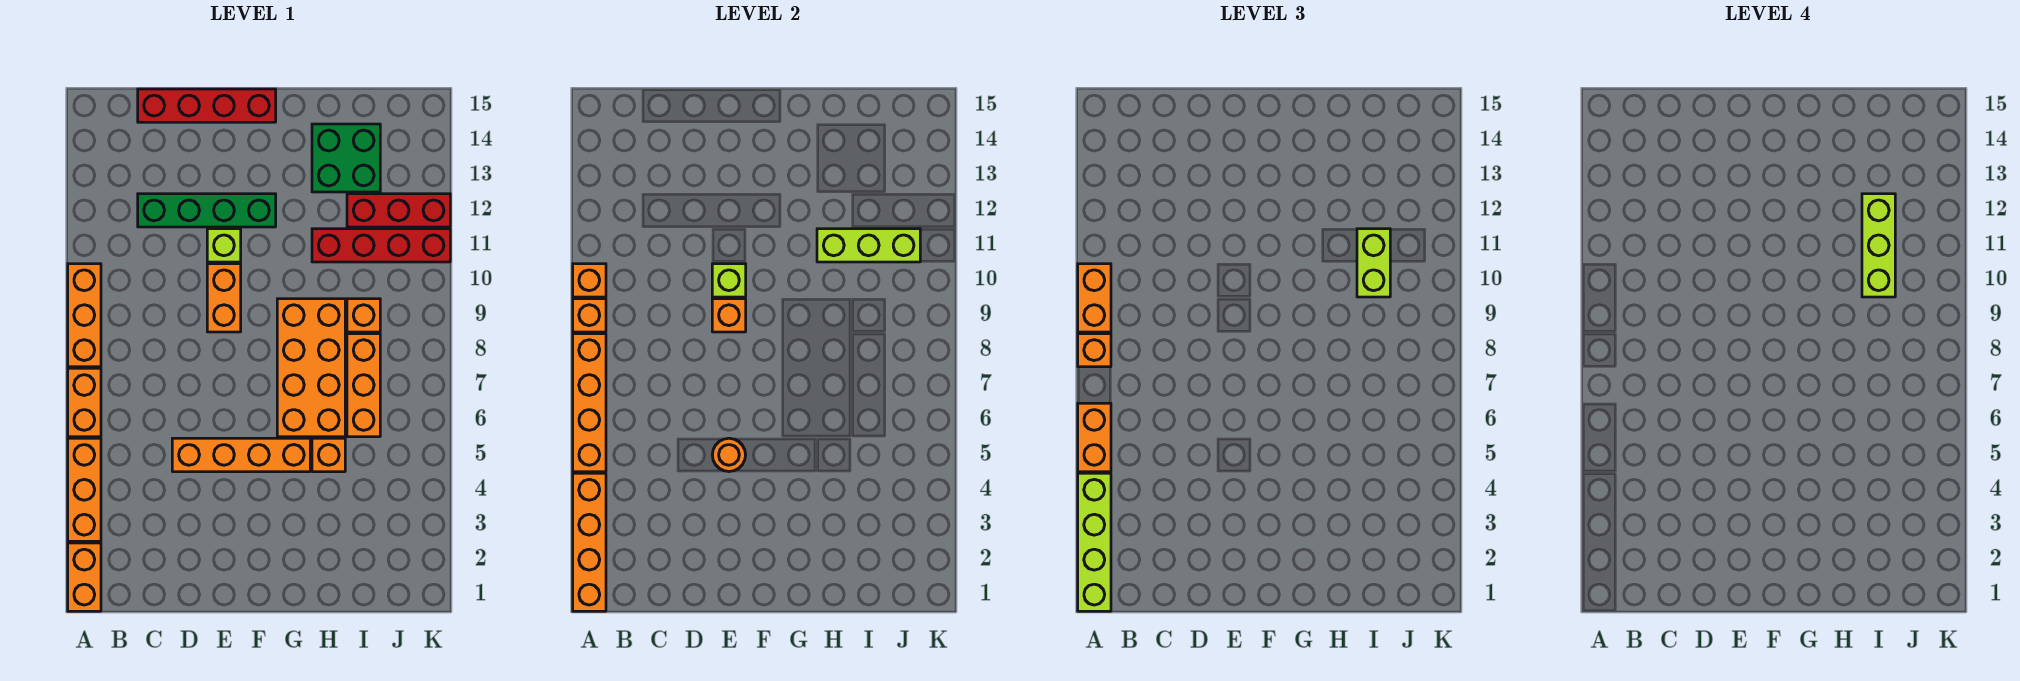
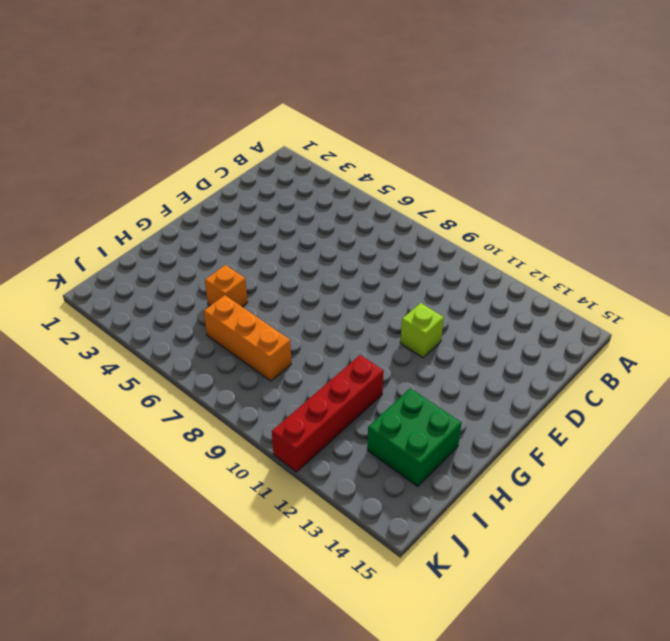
none -> orange brick A1:A2 level 1
none -> orange brick A3:A5 level 1
none -> orange brick A6:A7 level 1
none -> orange brick A8:A10 level 1

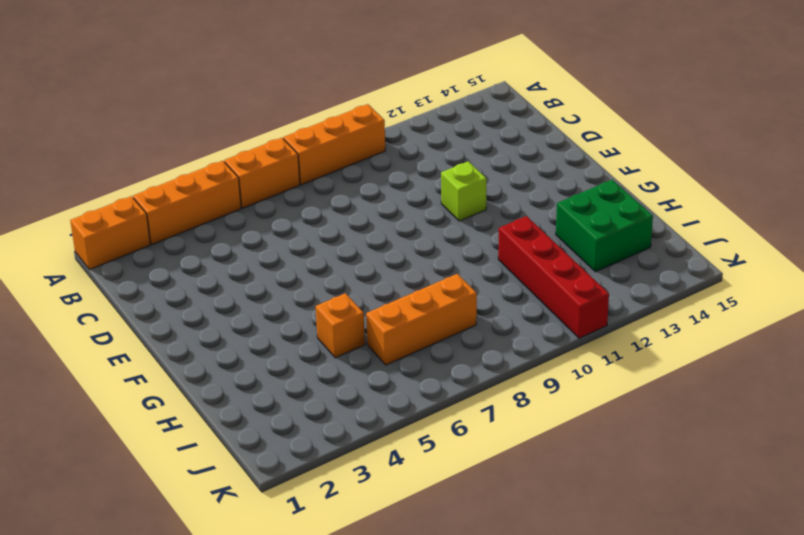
none -> green brick C12:F12 level 1
none -> red brick C15:F15 level 1
none -> orange brick D5:G5 level 1
none -> orange brick E9:E10 level 1

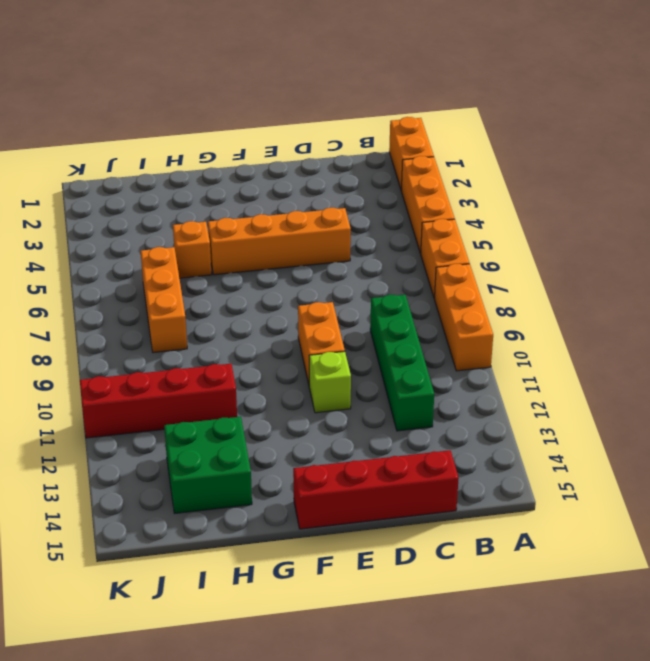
green brick C9:C12 level 1 -> green brick C12:F12 level 1
none -> orange brick G6:H9 level 1
none -> orange brick I9 level 1
none -> red brick I12:K12 level 1
none -> orange brick A1:A4 level 2

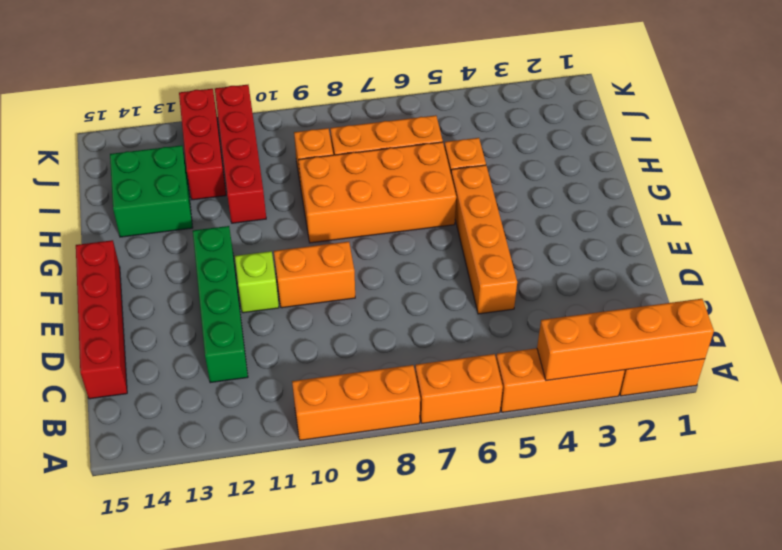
none -> orange brick A5:A8 level 2
none -> orange brick A9 level 2
none -> orange brick A10 level 2
none -> orange round brick E5 level 2

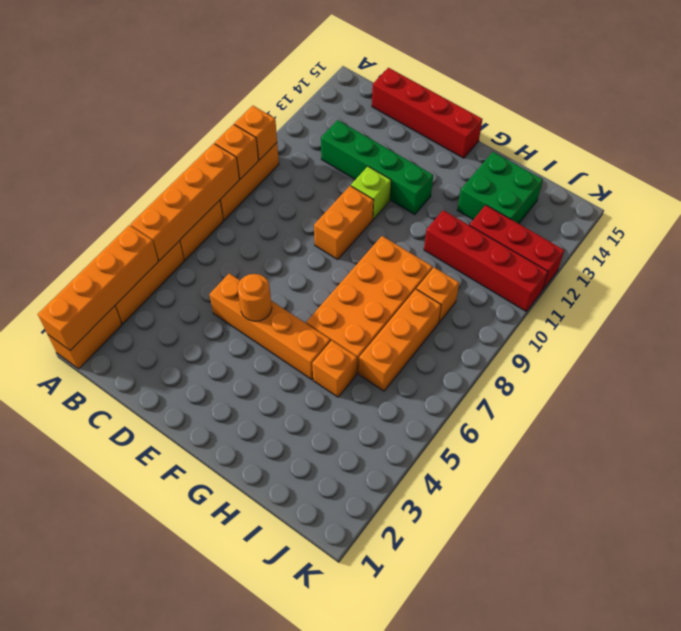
none -> orange brick E9 level 2
none -> lime brick E10 level 2
none -> lime brick H11:J11 level 2
none -> lime brick A1:A4 level 3

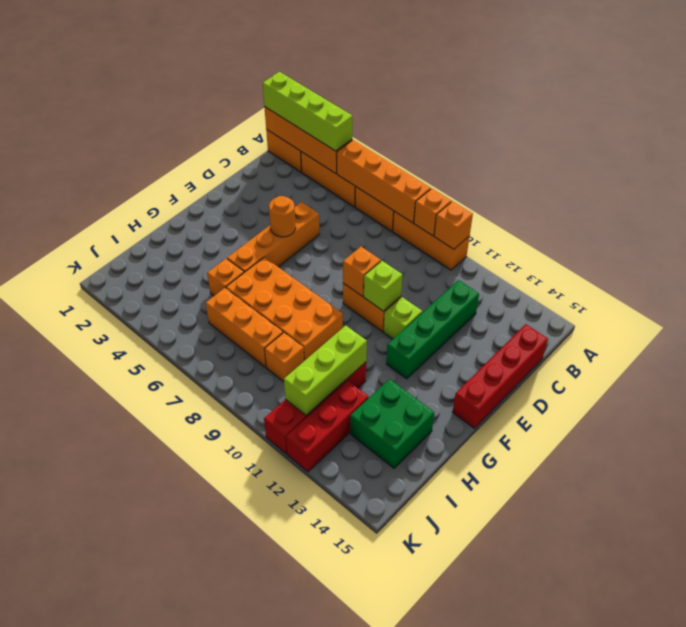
none -> orange brick A5:A6 level 3
none -> orange brick A8 level 3
none -> orange brick A9:A10 level 3
none -> lime brick I10:I11 level 3

